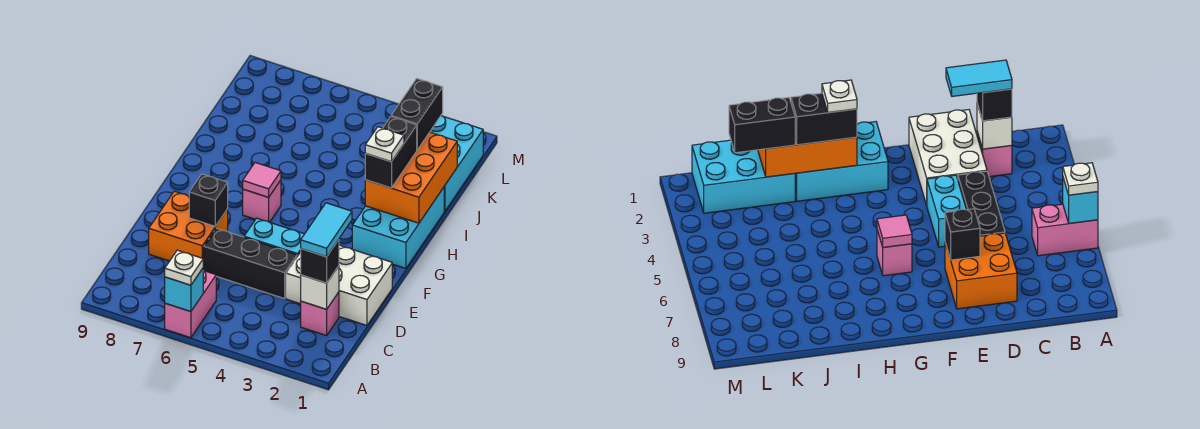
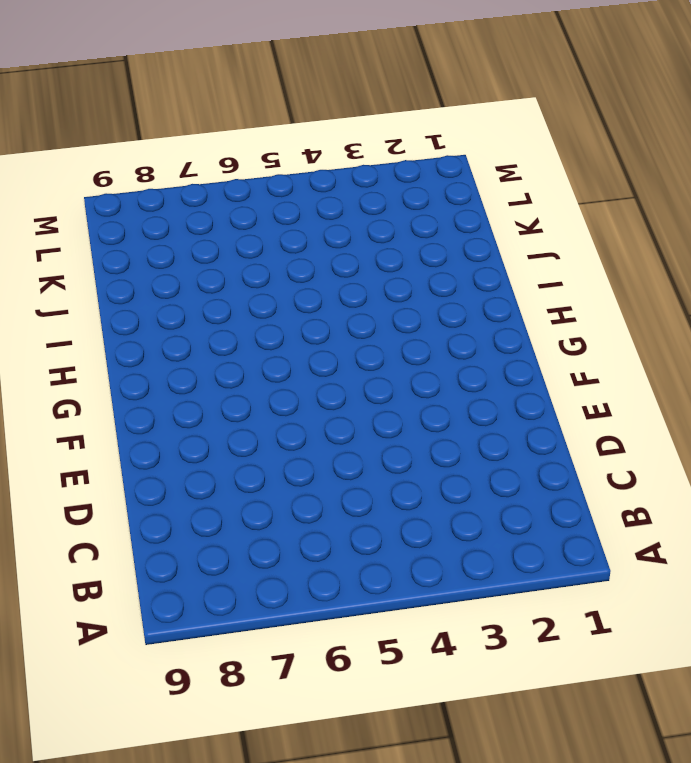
none -> pink brick A6:B6 level 1
none -> pink brick C2 level 1
none -> white brick D1:E3 level 1

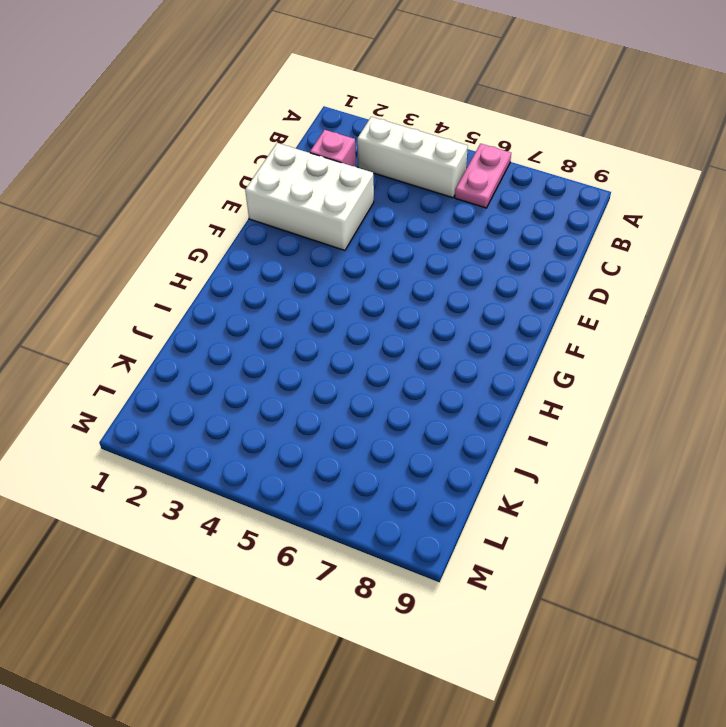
pink plate A6:B6 level 1 -> pink brick A6:B6 level 1
white brick B3:B5 level 1 -> none
none -> black brick D4:D6 level 1
none -> orange brick D7:E8 level 1
none -> cyan brick E4:E5 level 1

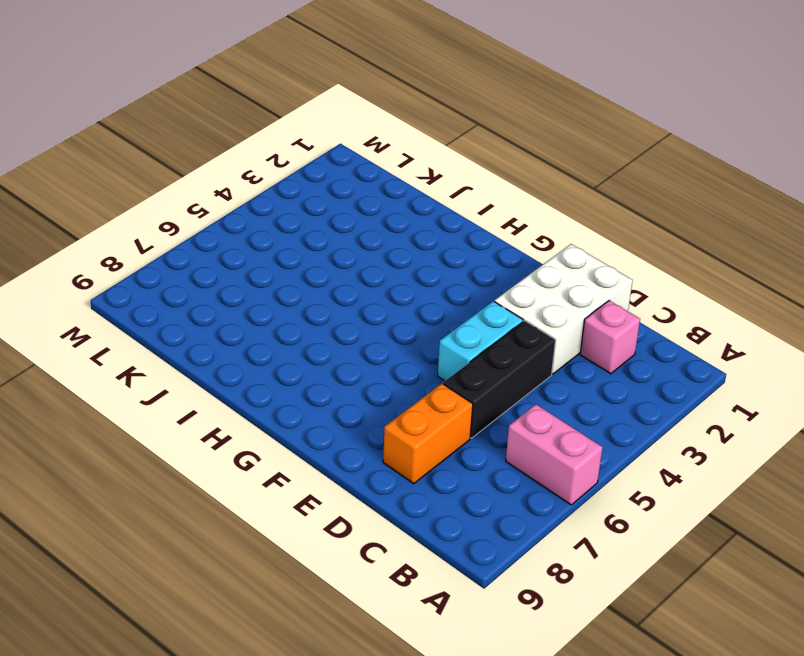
orange brick D7:D8 level 1 -> orange brick D7:E8 level 1
none -> cyan brick G1:I2 level 1
none -> pink brick G6 level 1
none -> cyan brick J1:L2 level 1

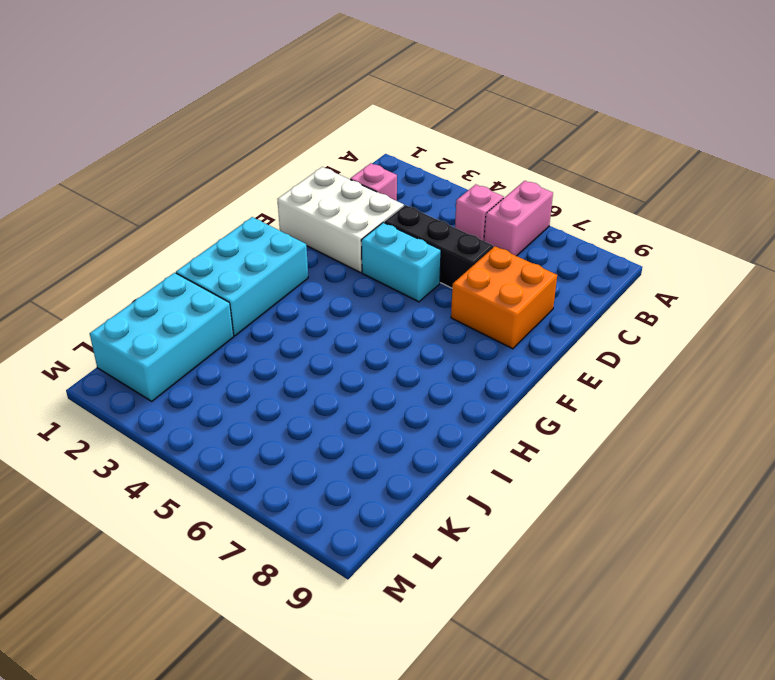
pink brick B5 level 1 -> pink brick G6 level 1
none -> cyan brick A6 level 2
none -> white brick C2 level 2
none -> black brick E7 level 2

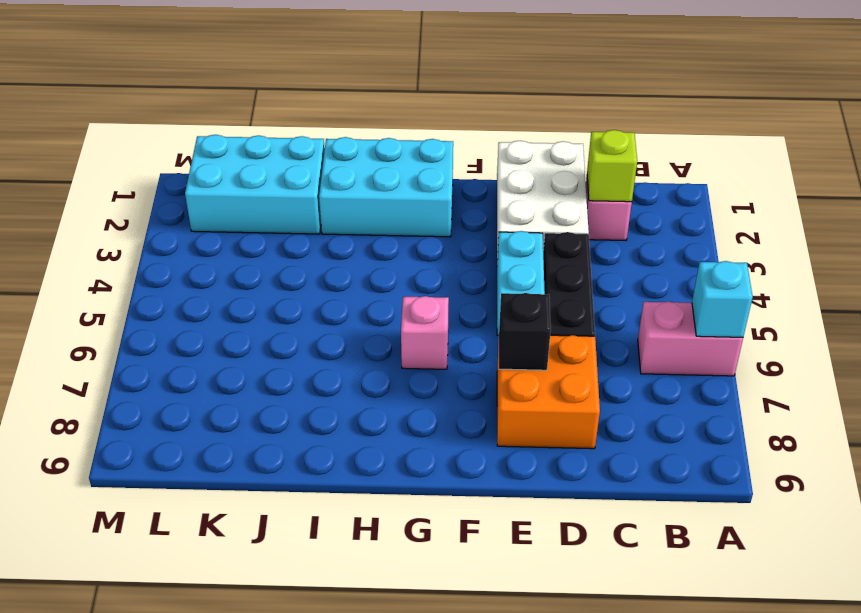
lime brick C2 level 2 -> white brick C2 level 2
none -> pink tile G6 level 2
none -> orange brick H1:J2 level 2
none -> white plate A6 level 3

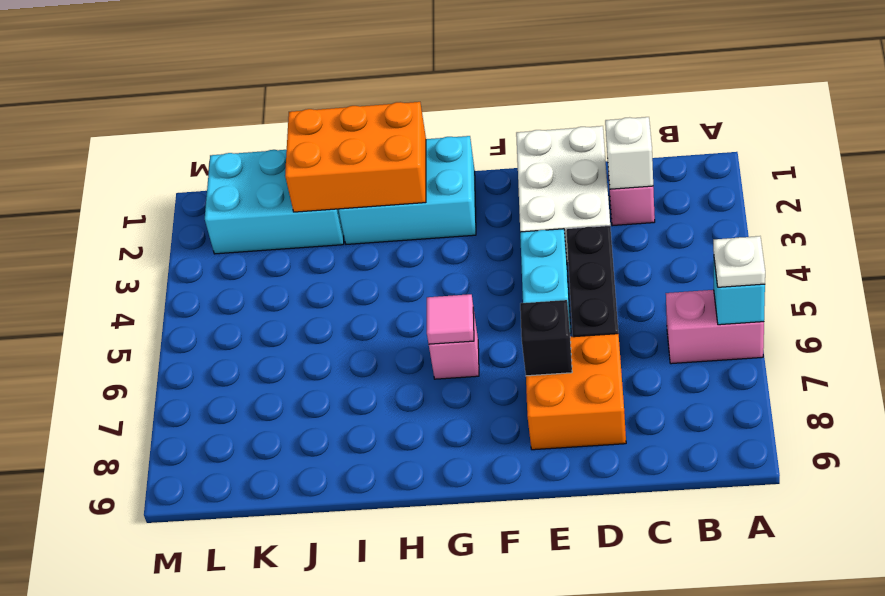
none -> black brick C2 level 3
none -> black brick H2:I2 level 3
none -> black brick J2:K2 level 3

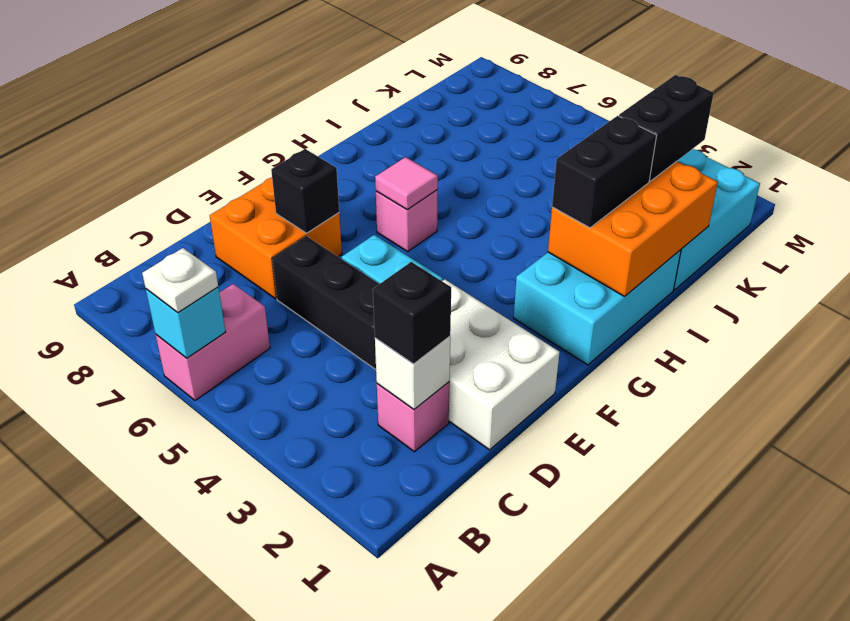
none -> cyan tile C2:D2 level 4
none -> white plate H2 level 4

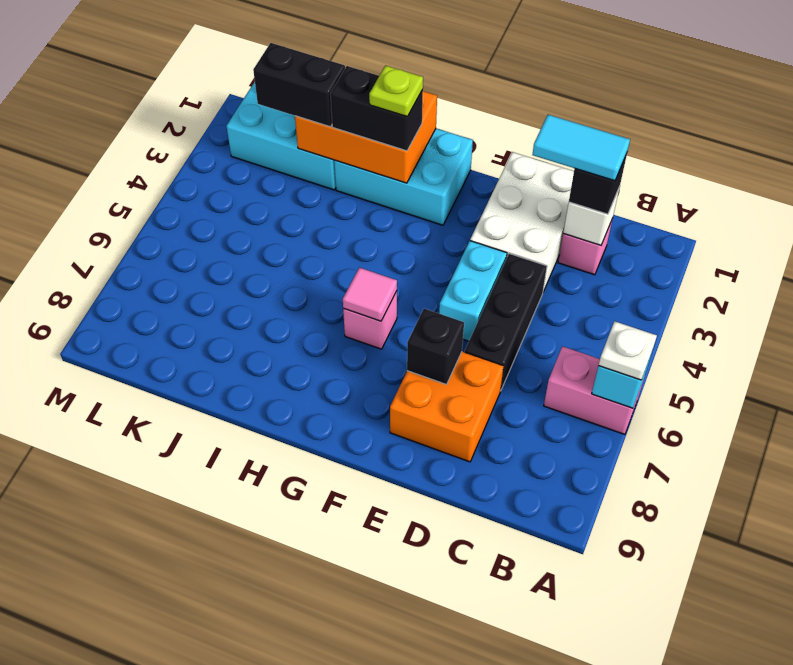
lime plate H2 level 4 -> white plate H2 level 4

